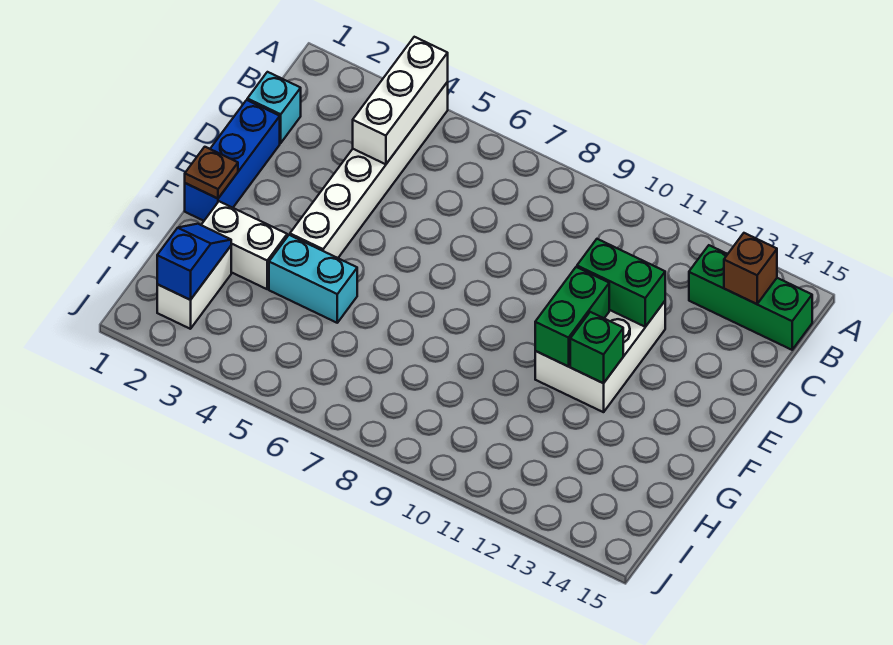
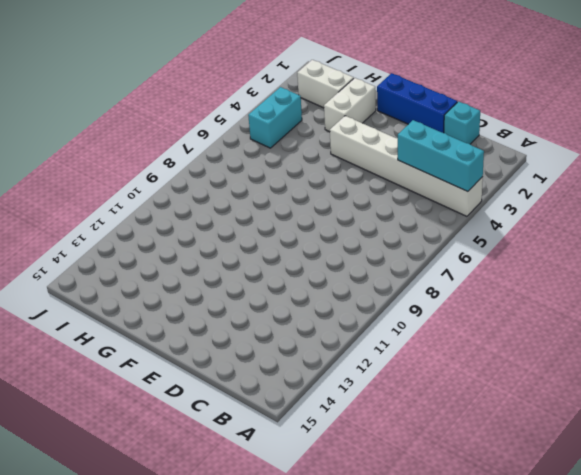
cyan brick A4:C4 level 2 -> white brick A4:C4 level 2
cyan brick I4:I5 level 1 -> cyan brick G4:G5 level 1
none -> green brick B13:B15 level 1
none -> white brick D11:F12 level 1
none -> brown brick B14 level 2

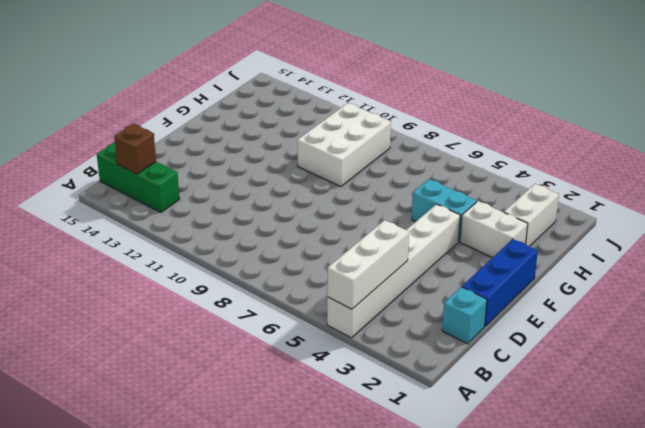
white brick G9:I10 level 1 -> white brick D11:F12 level 1
none -> green brick D11:D12 level 2
none -> green brick E11:F11 level 2
none -> brown plate F1 level 2

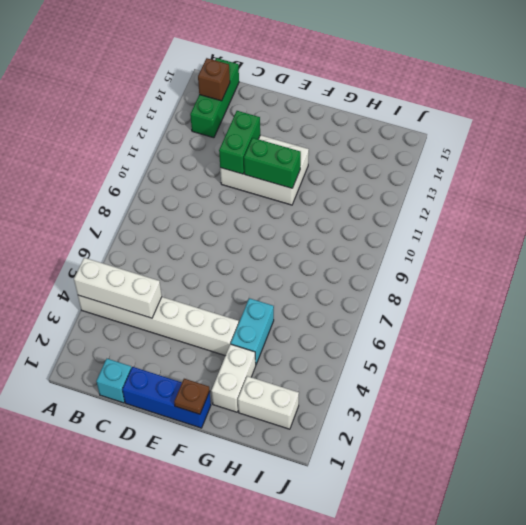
none -> green brick F12 level 2
none -> blue slope H2:I2 level 2 top I

